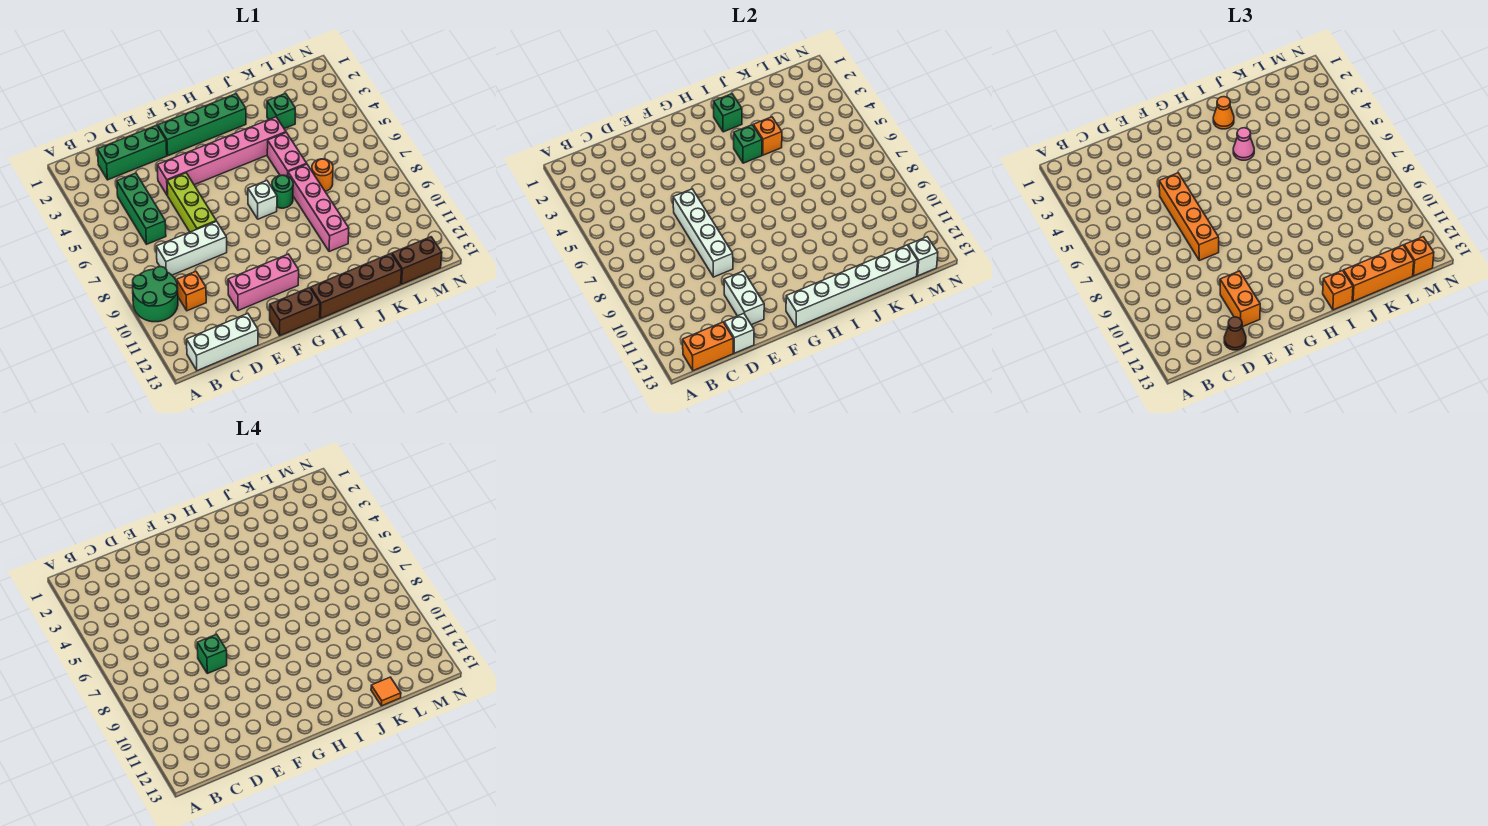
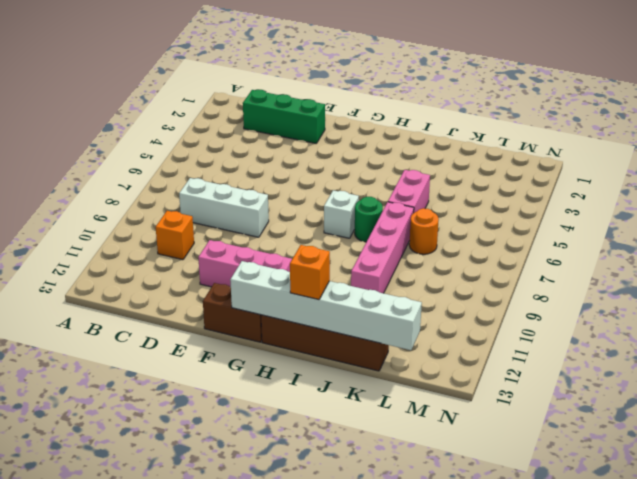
none -> green round brick A9:B10 level 1
none -> white brick B13:D13 level 1
none -> green brick C4:C6 level 1
none -> pink brick E4:J4 level 1

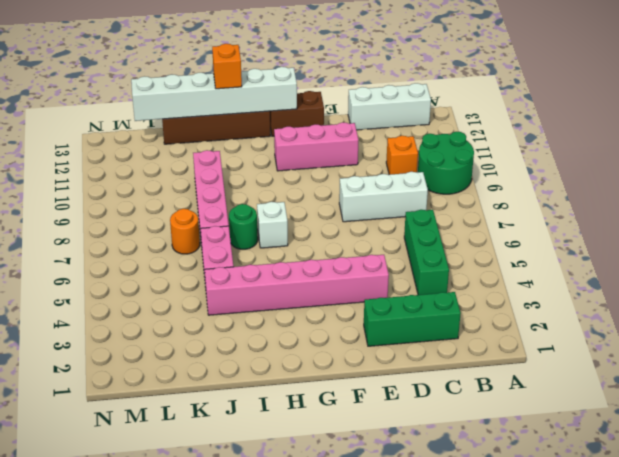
none -> lime brick E5:E7 level 1
none -> green brick F2:I2 level 1
none -> green brick K3 level 1
none -> brown brick L13:M13 level 1

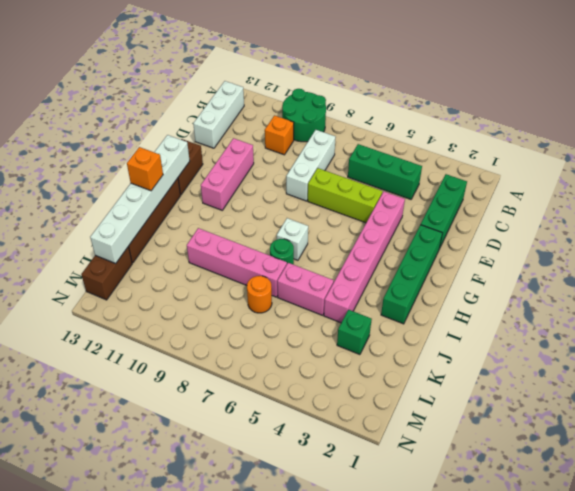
none -> orange brick B13:C13 level 2
none -> white brick D13 level 2
none -> white brick E6:E9 level 2
none -> white brick E11:E12 level 2

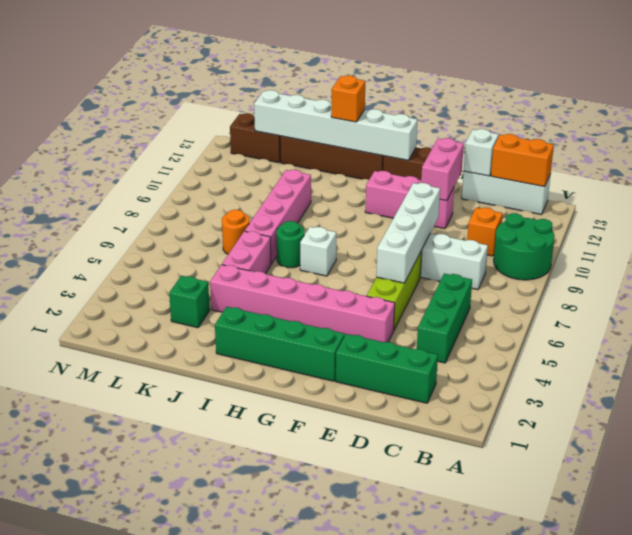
pink brick E11:E12 level 2 -> white brick E11:E12 level 2
none -> green brick I2 level 2
none -> green brick I4 level 2
none -> orange brick J4 level 2
none -> white brick M13 level 2

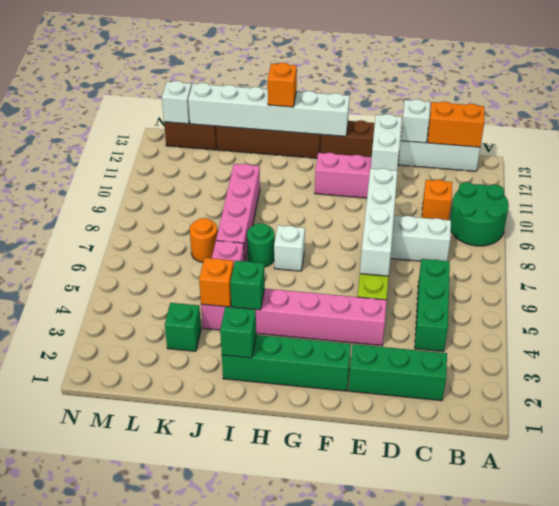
none -> brown cone D13 level 3
none -> orange brick E5:E8 level 3
none -> orange brick E11:E12 level 3
none -> orange cone I2 level 3

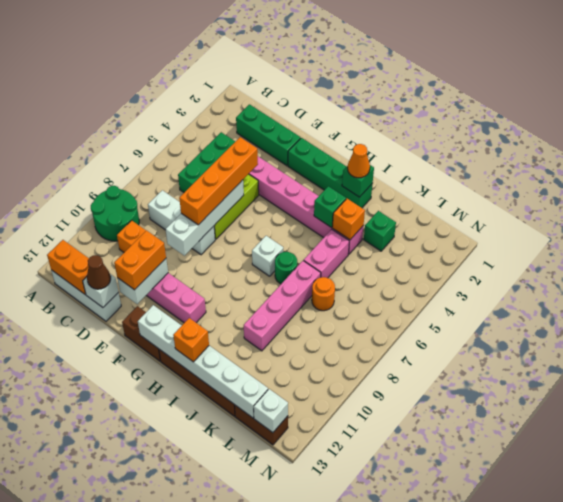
none -> pink cone I4 level 3
none -> orange brick J13:L13 level 3
none -> orange brick M13 level 3
none -> green brick E8 level 4

